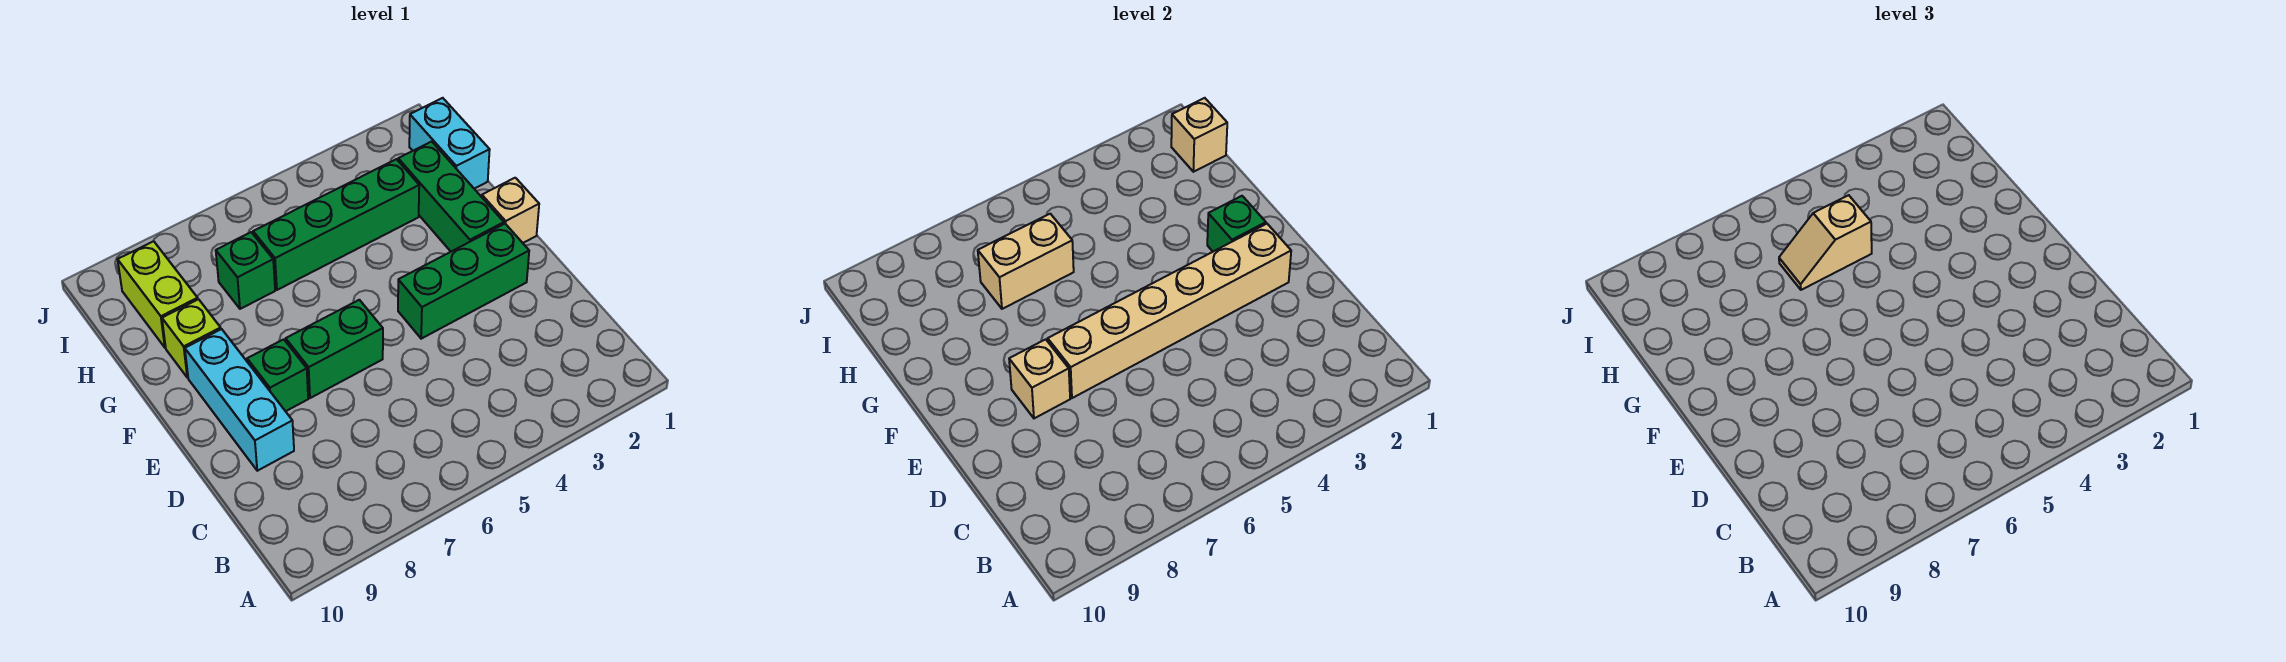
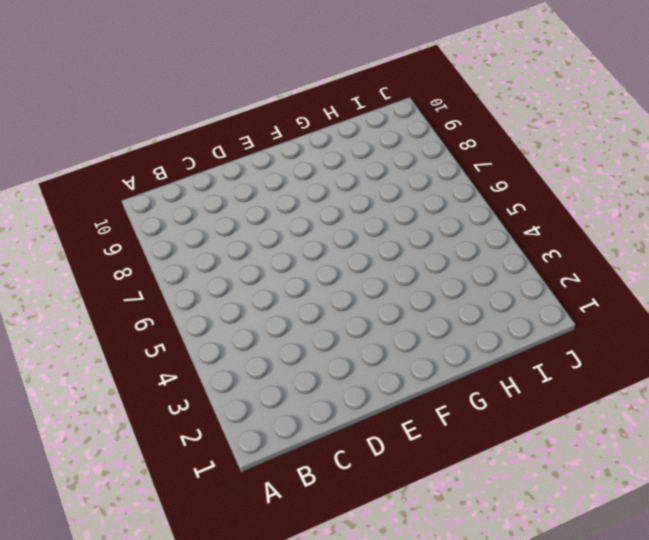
none -> cyan brick D9:F9 level 1
none -> green brick E2:E4 level 1
none -> green brick E6:E7 level 1

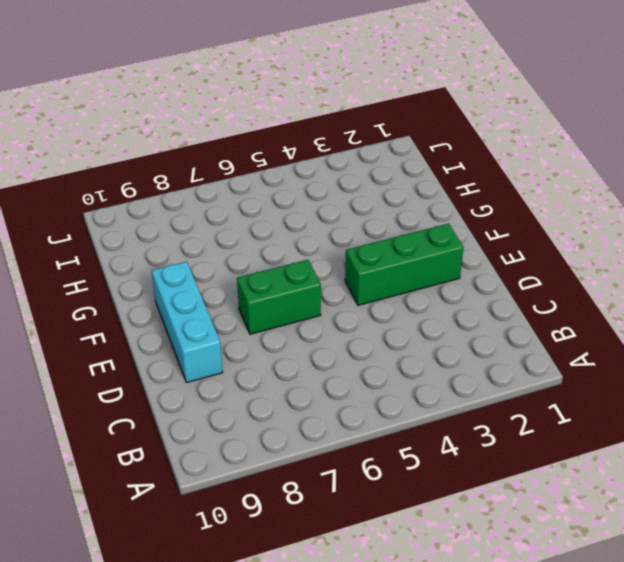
none -> green brick E8 level 1
none -> tan brick F1 level 1
none -> green brick F2:H2 level 1

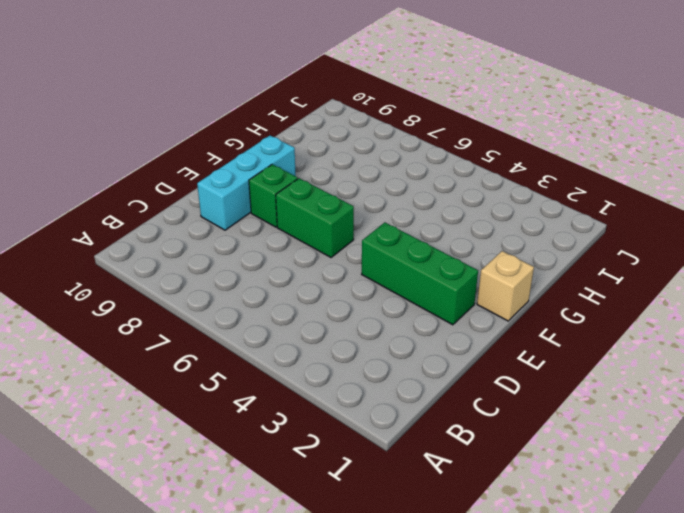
none -> green brick F2:H2 level 1
none -> lime brick G9 level 1
none -> cyan brick H1:I1 level 1

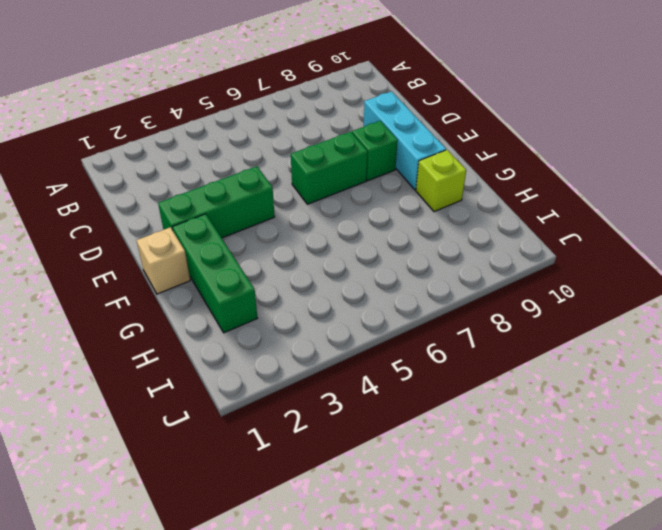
none -> cyan brick H1:I1 level 1
none -> green brick H3:H6 level 1
none -> green brick H7 level 1

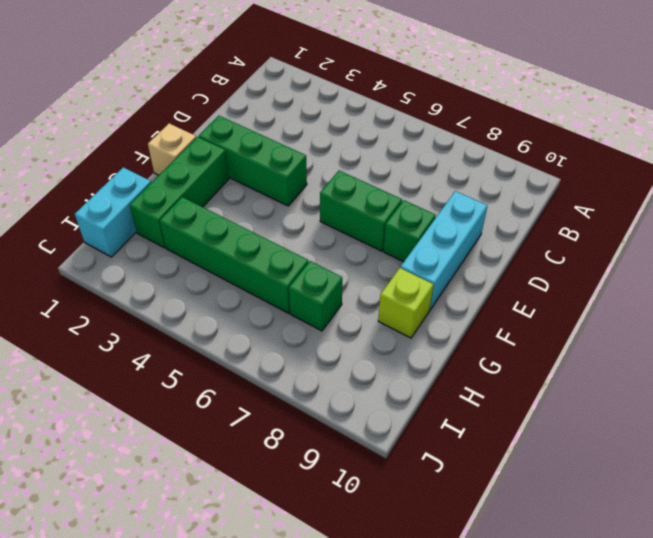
none -> lime brick H9:I9 level 1
none -> tan brick E2:E7 level 2
none -> tan brick E8 level 2

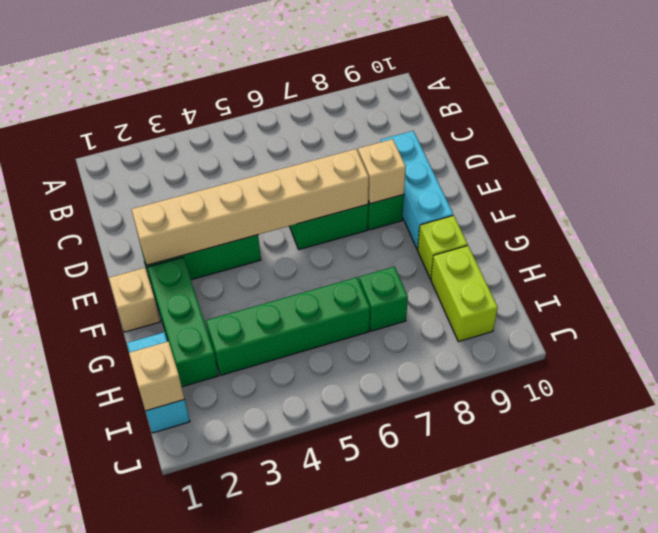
none -> green brick F2 level 2
none -> tan brick H6:H7 level 2
none -> tan slope H5:H6 level 3 top 5

